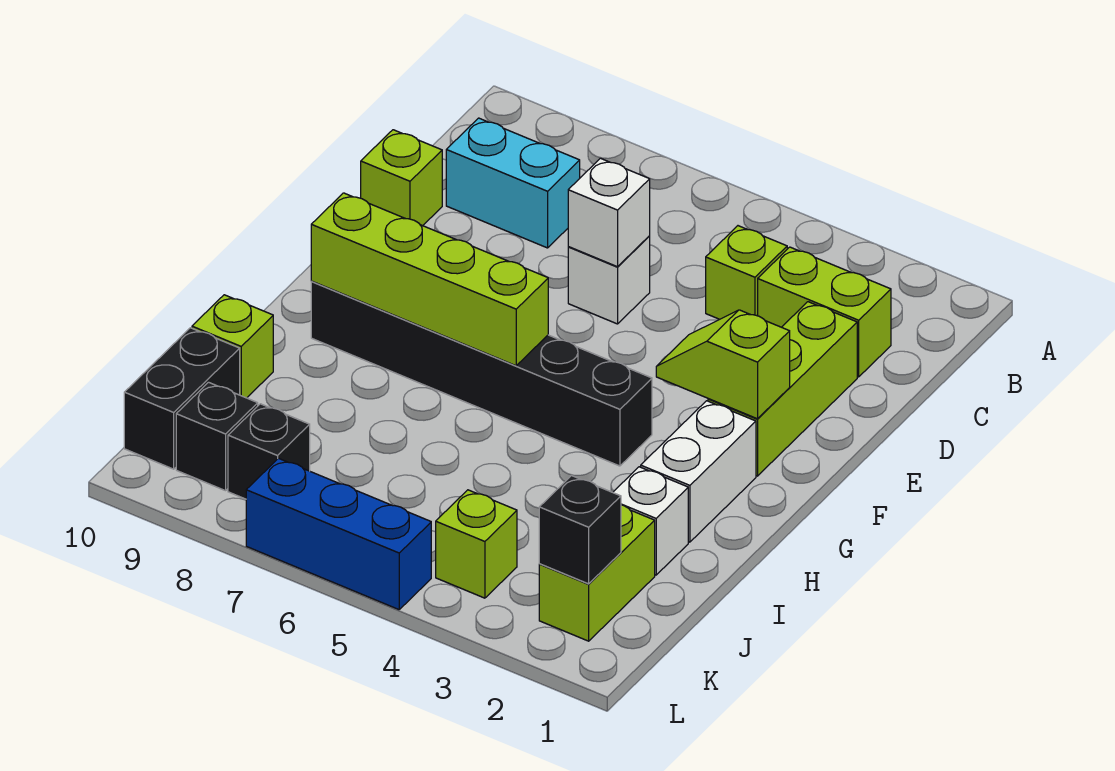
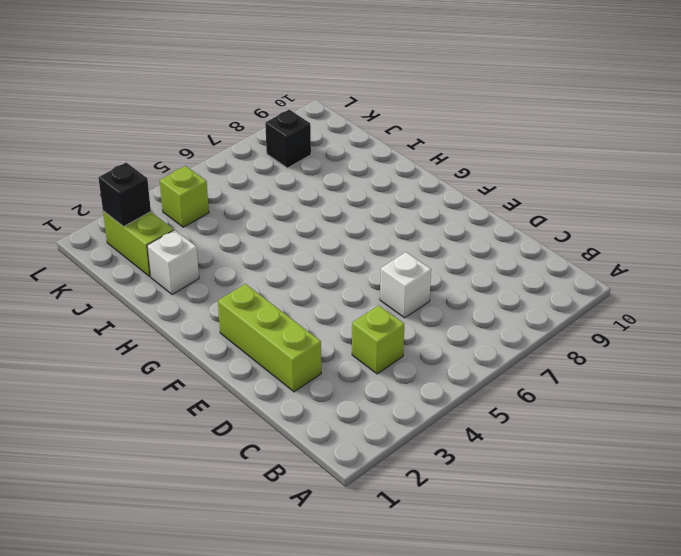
none -> lime brick C2:C3 level 1
none -> cyan brick C8:C9 level 1
none -> lime brick D10 level 1

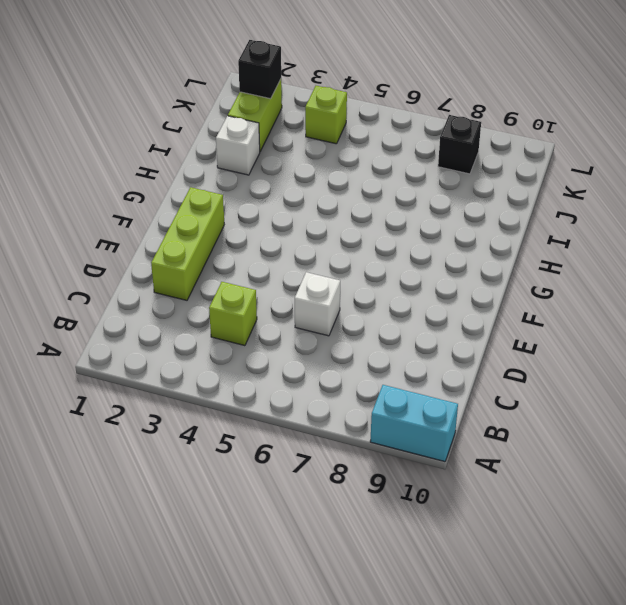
cyan brick A9:A10 level 1 -> cyan brick C8:C9 level 1
none -> lime brick C2:C3 level 1
none -> lime brick D10 level 1
none -> white brick G2:H2 level 1

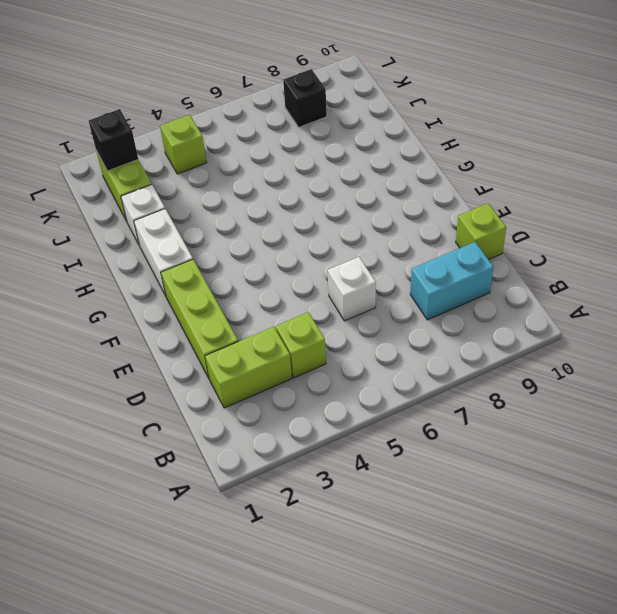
none -> black brick G4:G9 level 1
none -> lime brick I10 level 1
none -> black brick J10:K10 level 1

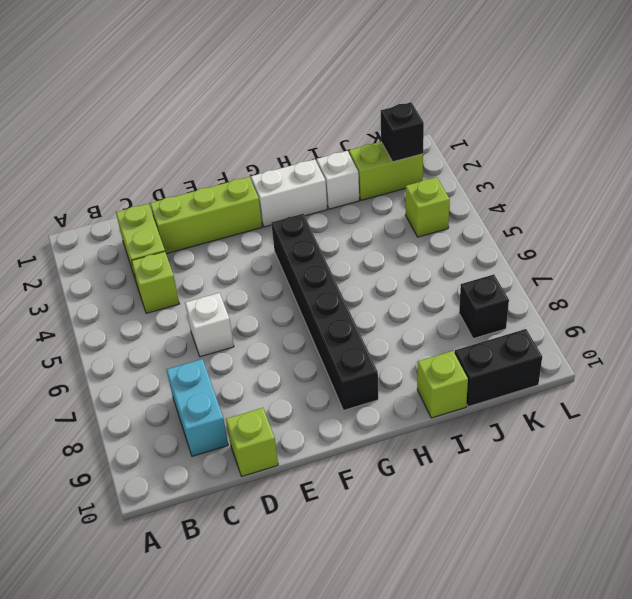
none -> black brick K9 level 1
none -> blue brick L5:L7 level 1
none -> white brick D6 level 2

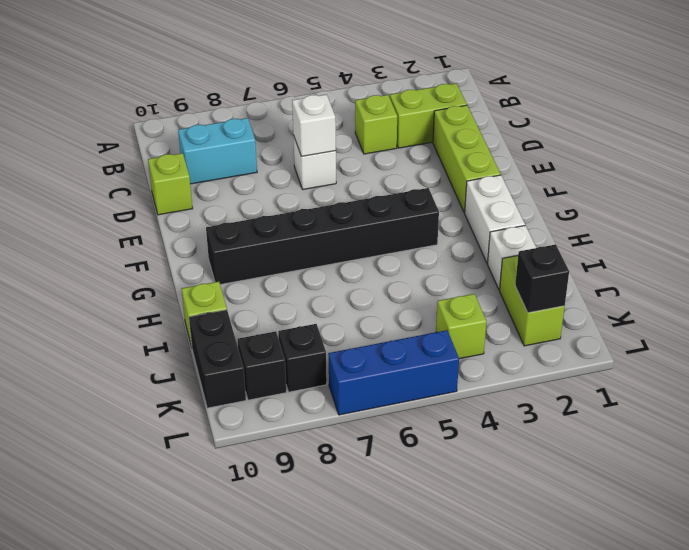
none -> lime slope F2:F3 level 2 top 2
none -> lime brick G6:G9 level 2

